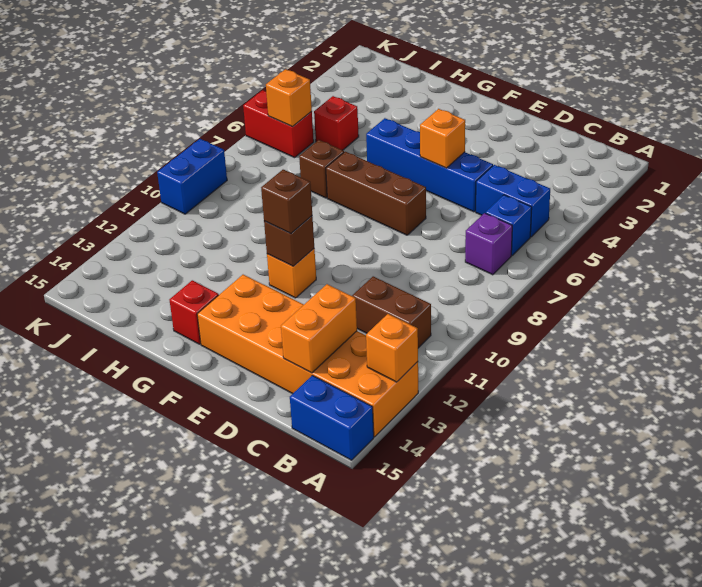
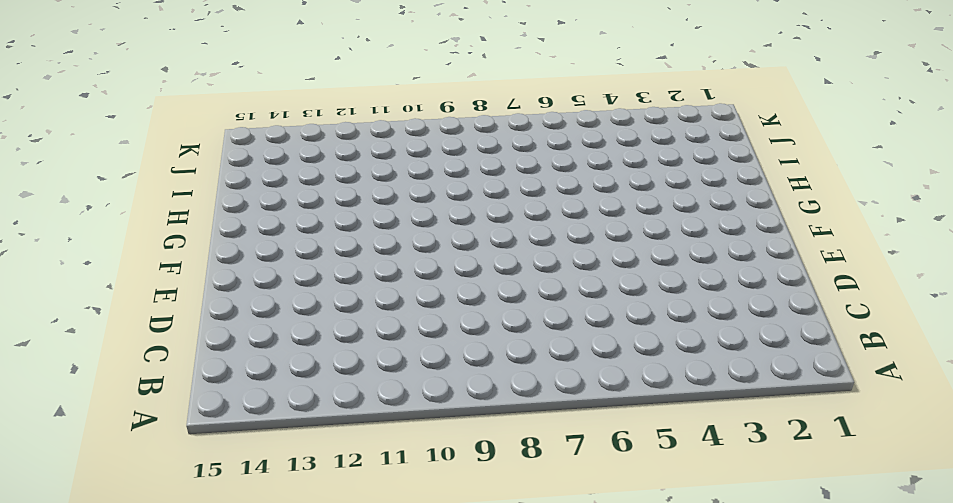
none -> orange brick A13:F14 level 1
none -> blue brick A15:B15 level 1
none -> blue brick B5:C5 level 1

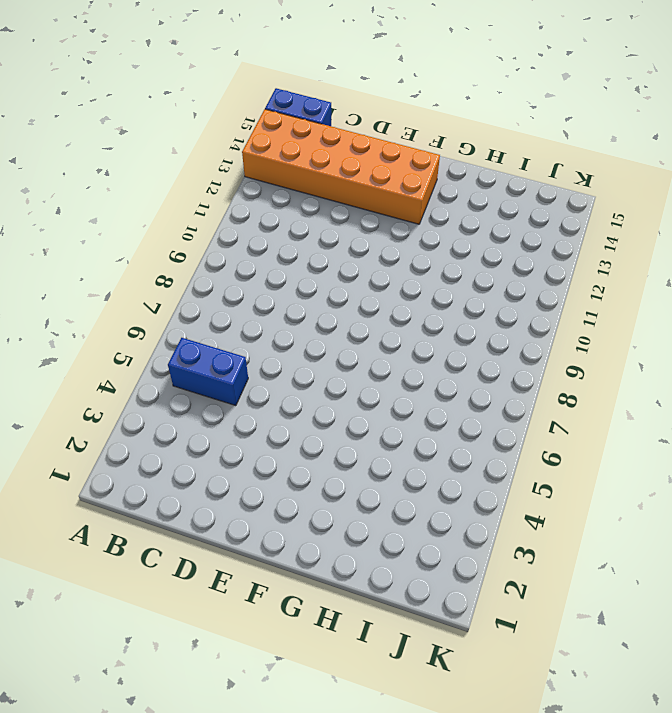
none -> blue brick B6 level 1
none -> purple brick B7 level 1
none -> brown brick B11:C11 level 1

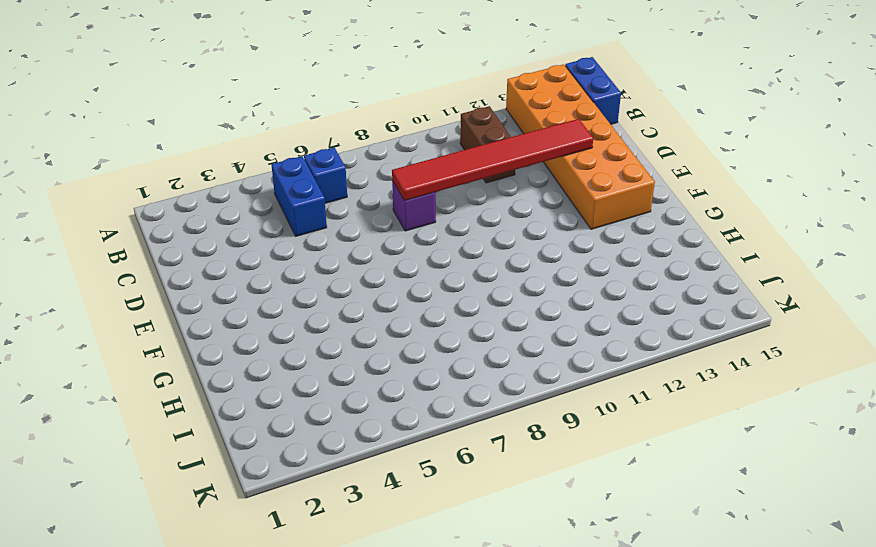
purple brick D8 level 1 -> purple brick B7 level 1
red tile D8:D13 level 2 -> none
none -> blue brick D5:G5 level 1
none -> brown brick E7:G7 level 1
none -> orange brick F11 level 1

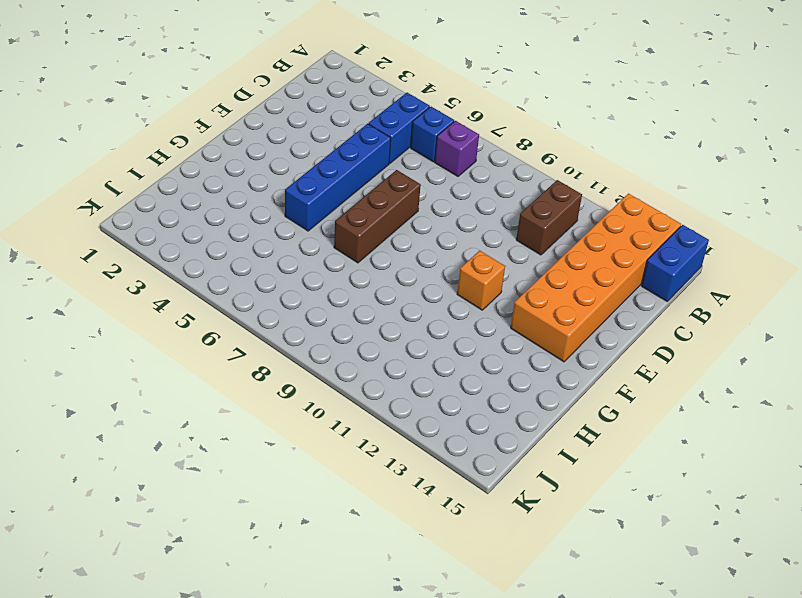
none -> red brick G14 level 1
none -> brown brick H7 level 1
none -> red brick I5 level 1

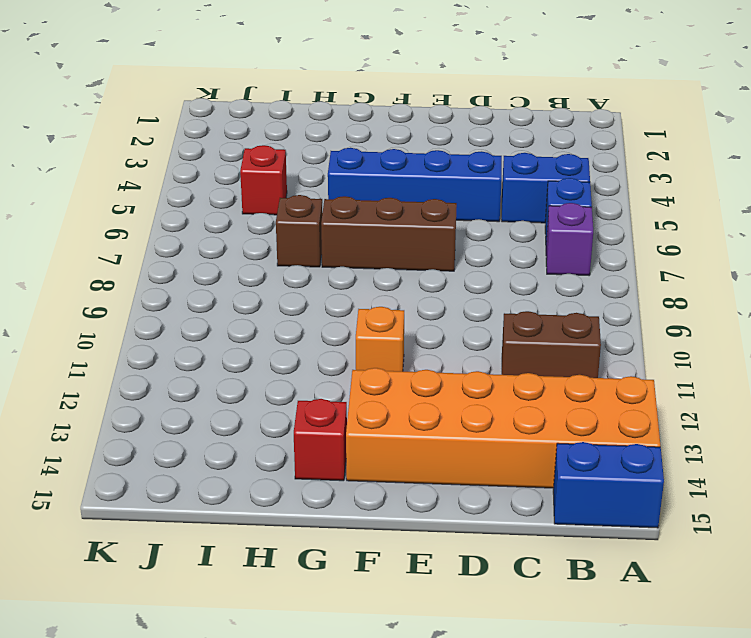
none -> red brick J6:K6 level 1
none -> blue brick K9:K10 level 1
none -> orange brick A13 level 2

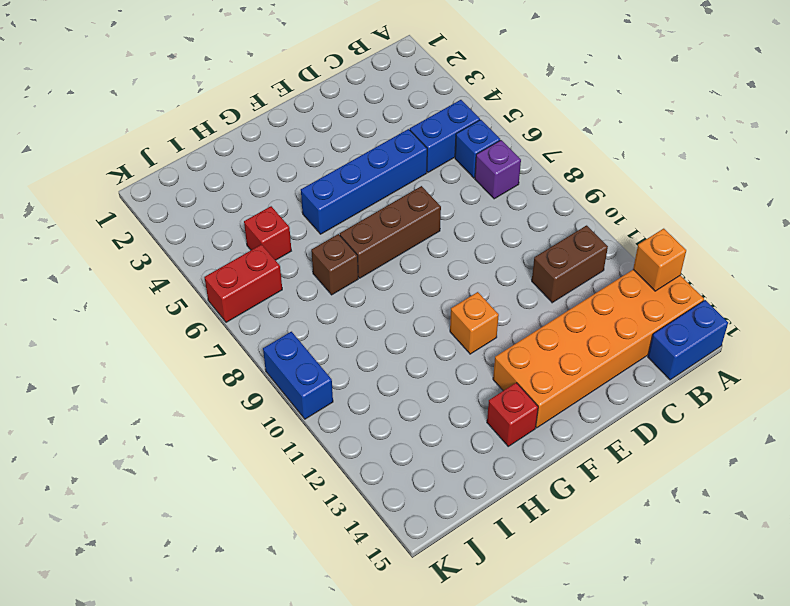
none -> orange brick C13:C14 level 2
none -> orange brick E5 level 2
none -> brown brick F11 level 2

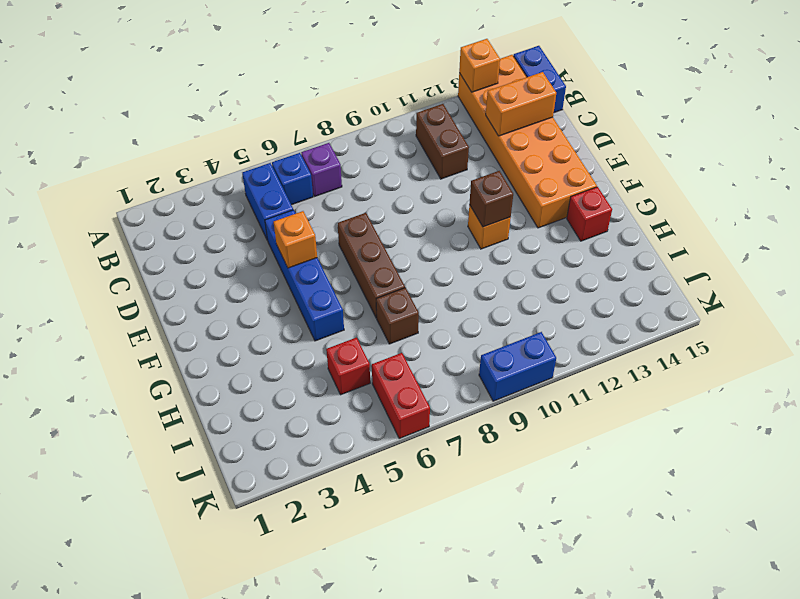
none -> orange brick J6 level 2
none -> brown brick F11 level 3

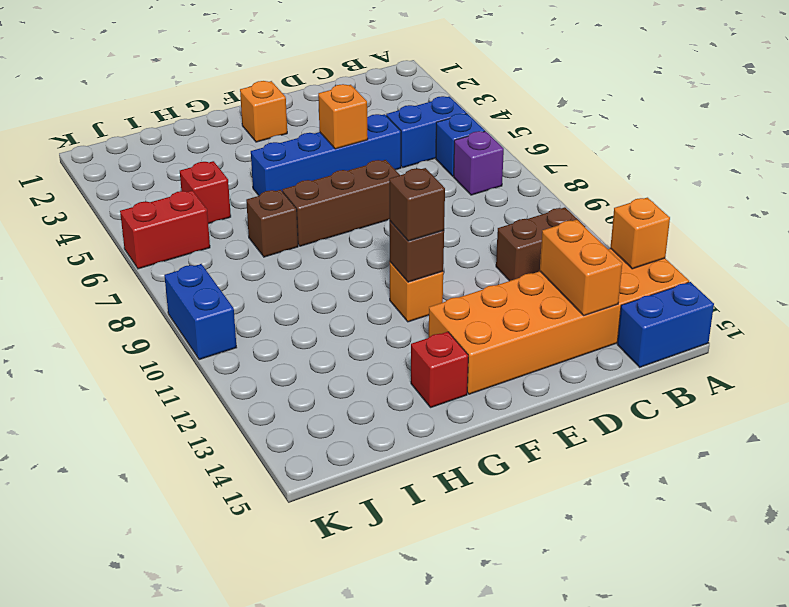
orange brick F2 level 1 -> orange brick J6 level 2

